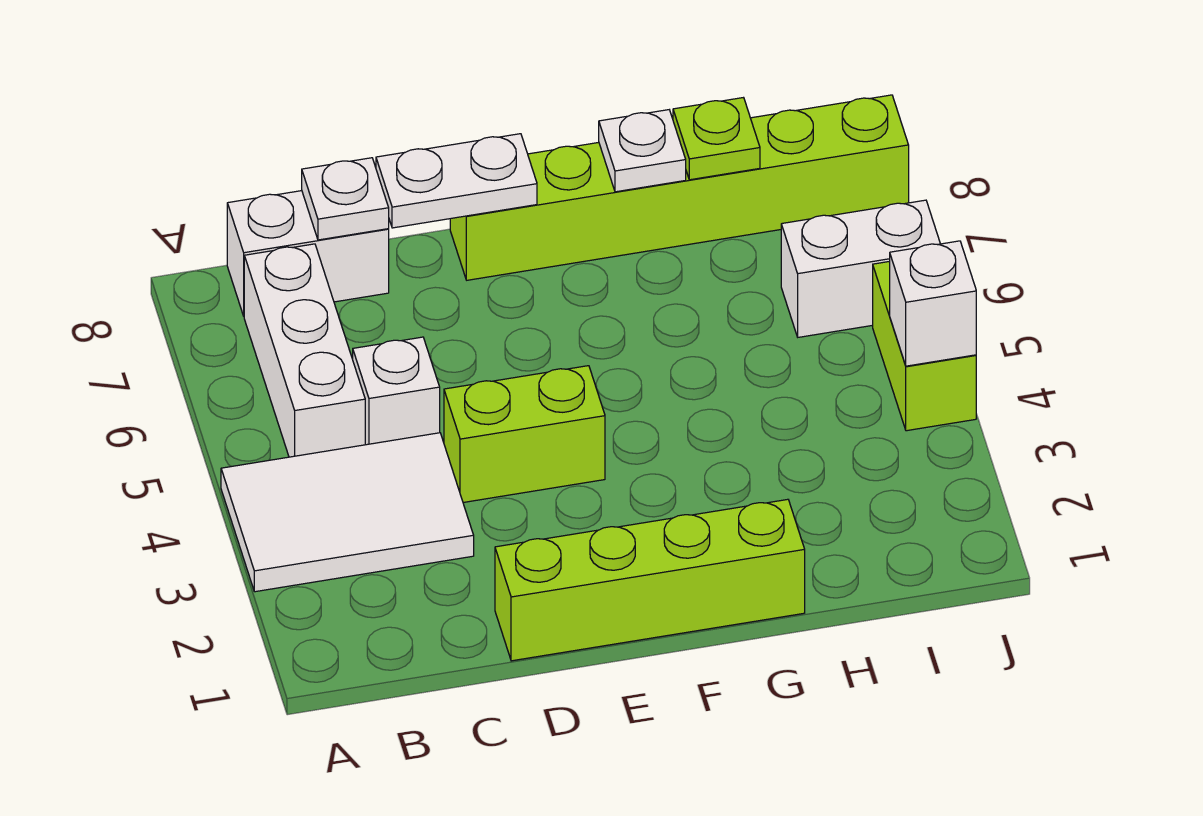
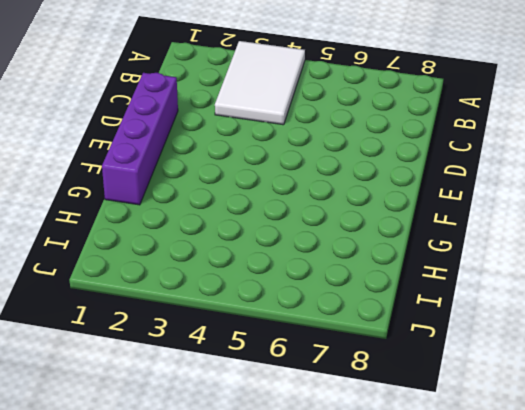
purple brick D1:G1 level 1 -> lime brick D1:G1 level 1
none -> white brick B5:B7 level 1
none -> white brick B8:C8 level 1
none -> white brick C5 level 1

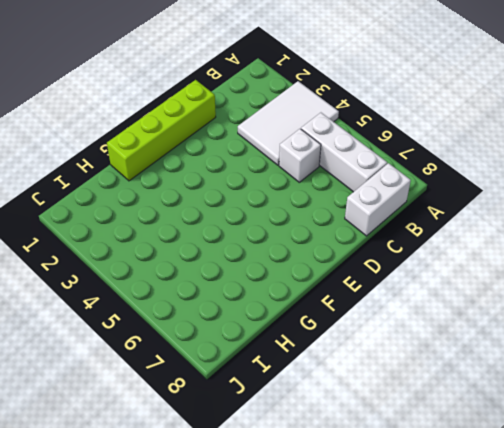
none -> lime brick D4:E4 level 1
none -> lime brick E8:J8 level 1
none -> white brick I6:J6 level 1

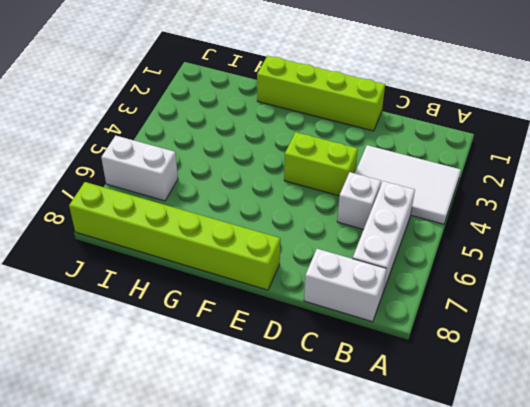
none -> lime brick J4:J5 level 1
none -> white plate C8 level 2
none -> white plate D8:E8 level 2

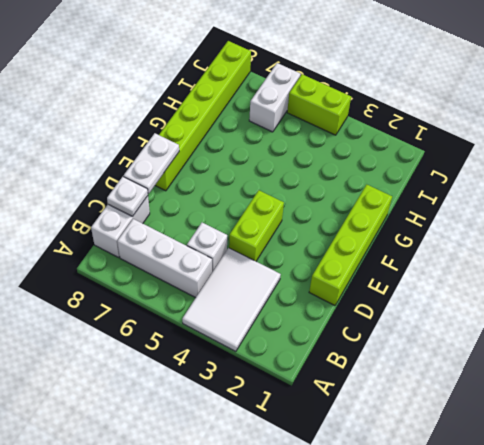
none -> white plate G8 level 2
none -> lime plate H8 level 2
none -> white brick J4 level 2

